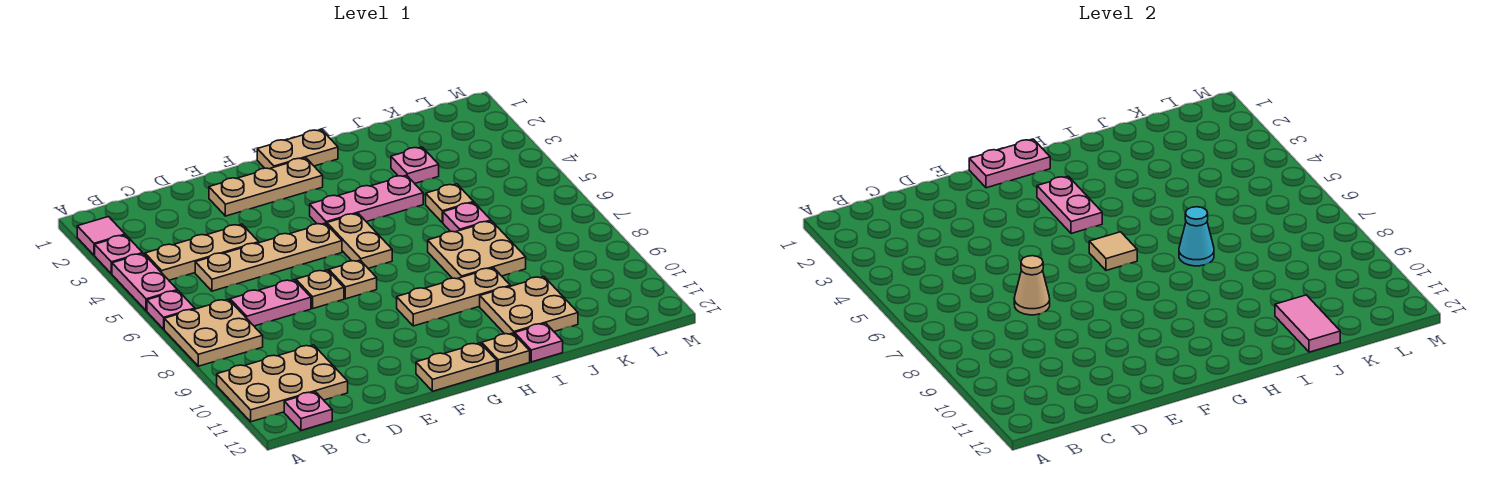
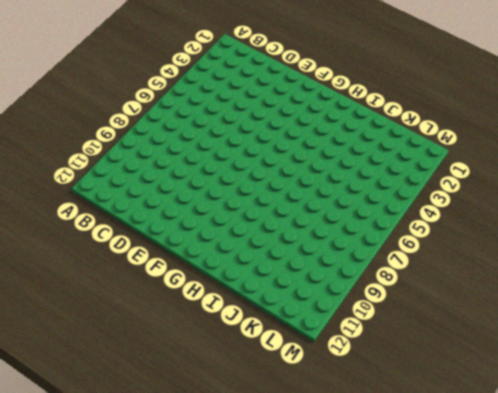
none -> pink tile A2 level 1
none -> pink plate A3 level 1
none -> pink plate A4:A5 level 1
none -> pink plate A6 level 1

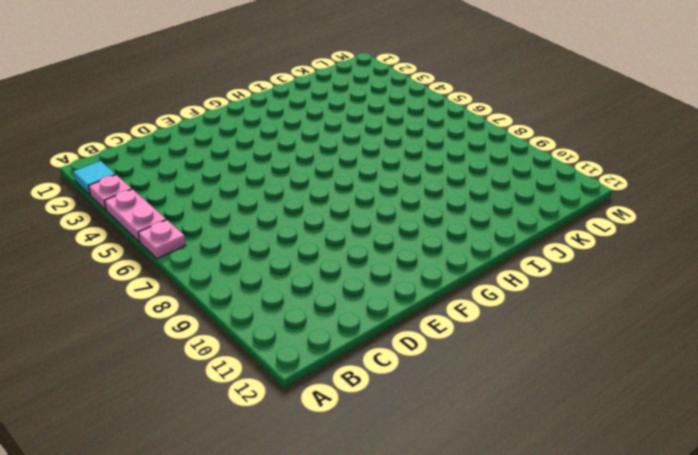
cyan tile A2 level 1 -> pink tile A2 level 1
none -> tan plate A7:B8 level 1
none -> tan plate A10:C11 level 1
none -> tan plate B4:D4 level 1
none -> pink plate B12 level 1

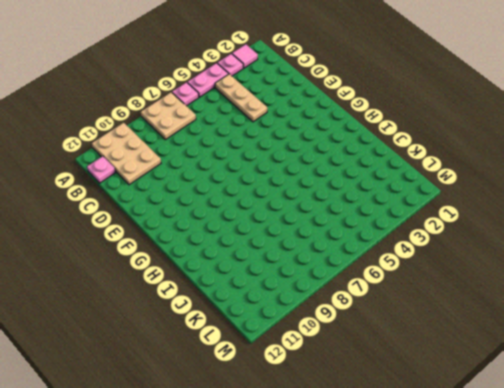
none -> tan plate C5:F5 level 1
none -> pink plate C7:D7 level 1
none -> tan plate E2:G2 level 1
none -> tan plate E7 level 1

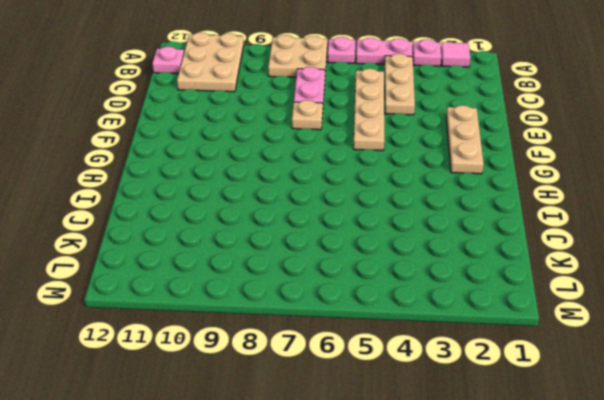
none -> tan plate F7 level 1
none -> tan plate F12:G12 level 1
none -> tan plate G1:H1 level 1
none -> pink plate G4:I4 level 1

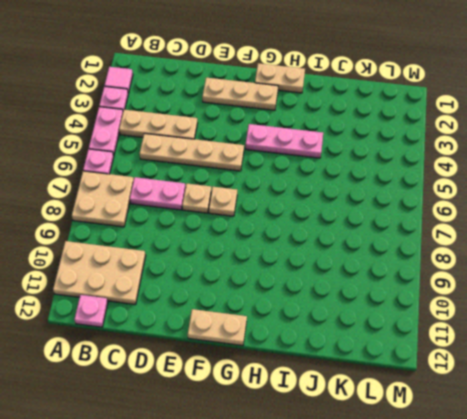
none -> tan plate G5:G6 level 1
none -> tan plate G9:I9 level 1
none -> tan plate H12 level 1
none -> tan plate I7:J8 level 1

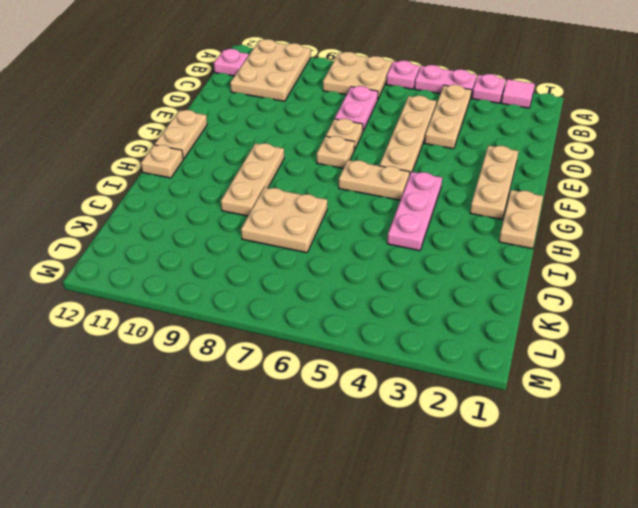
none -> tan plate I10:J11 level 1
none -> pink plate I12 level 1
none -> pink plate J3 level 1
none -> tan plate J5 level 1

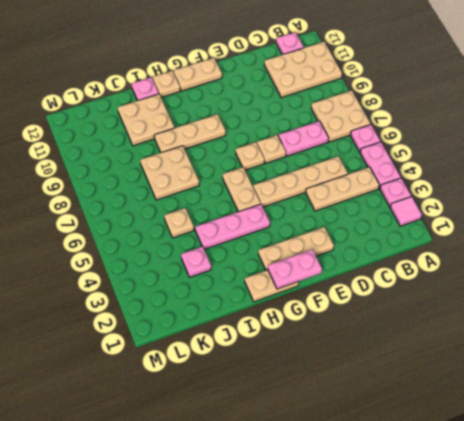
none -> pink plate J6 level 1
none -> tan cone D7 level 2
none -> pink plate G3:G4 level 2
none -> tan tile G6 level 2

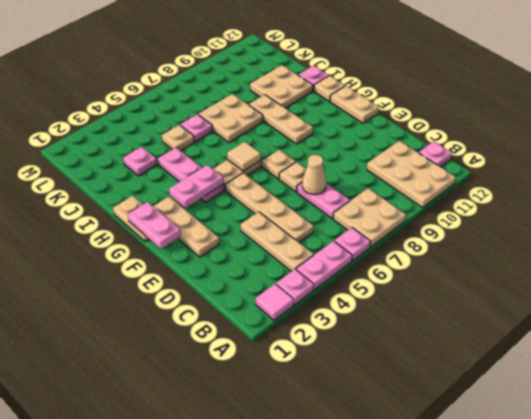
none -> cyan cone I7 level 2
none -> pink tile J11:J12 level 2

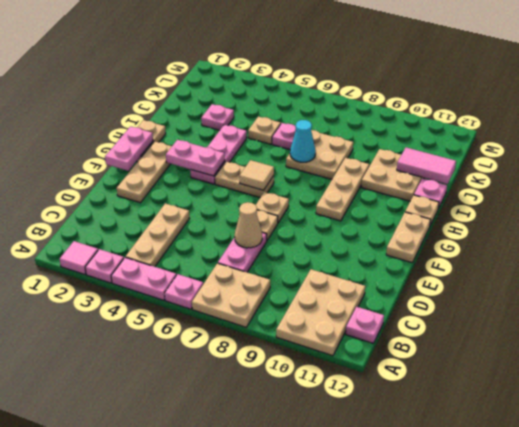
none -> tan plate C5:F5 level 1

